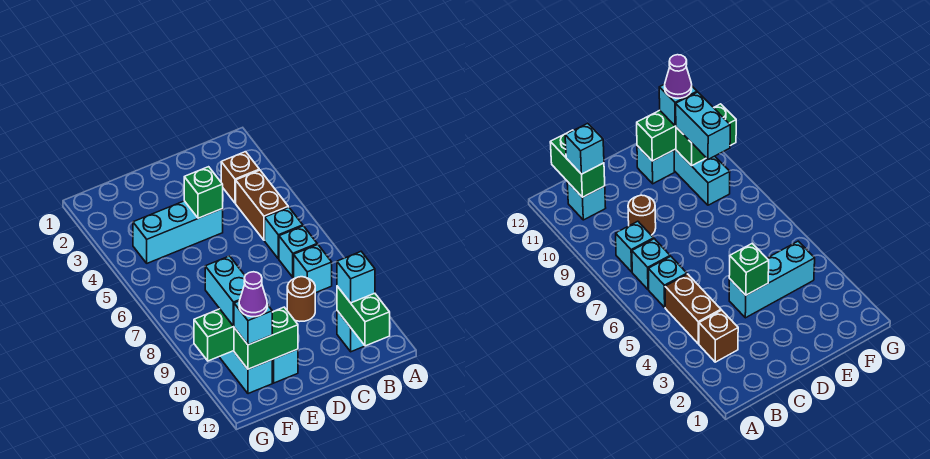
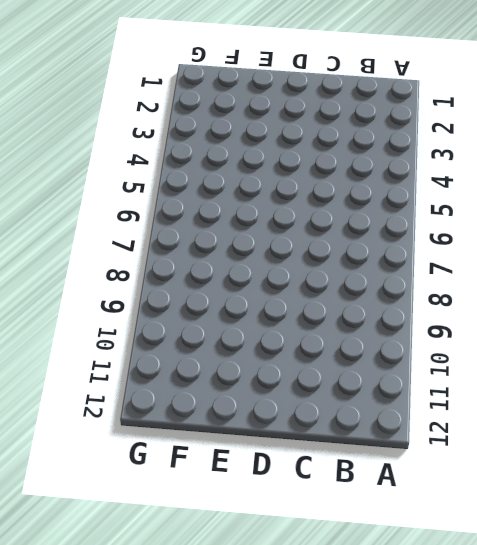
none -> brown brick B3 level 1
none -> brown brick B4:B5 level 1
none -> cyan brick B6 level 1

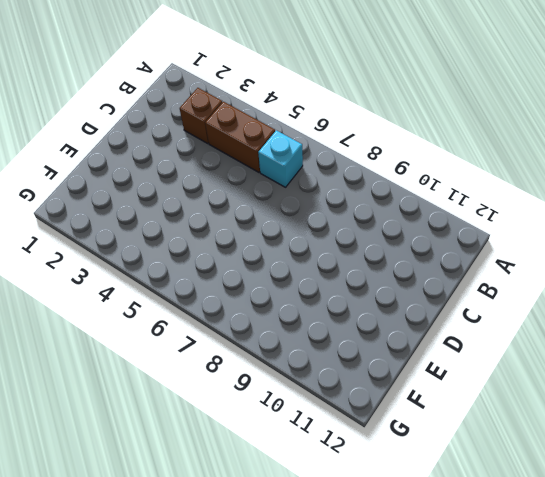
none -> cyan brick B7 level 1
none -> cyan brick B8 level 1
none -> cyan brick B11 level 1

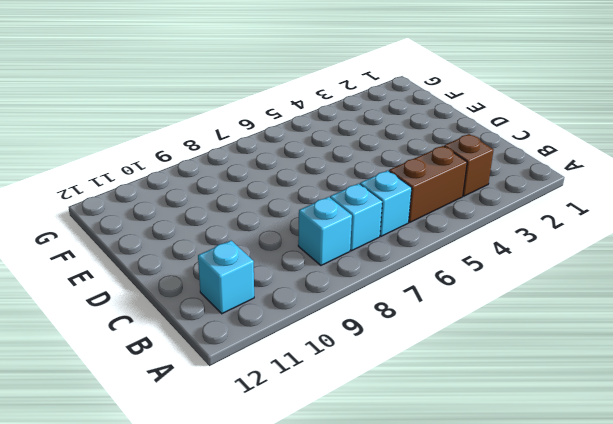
none -> brown round brick C9 level 1
none -> cyan brick D4:F4 level 1
none -> cyan brick E11 level 1

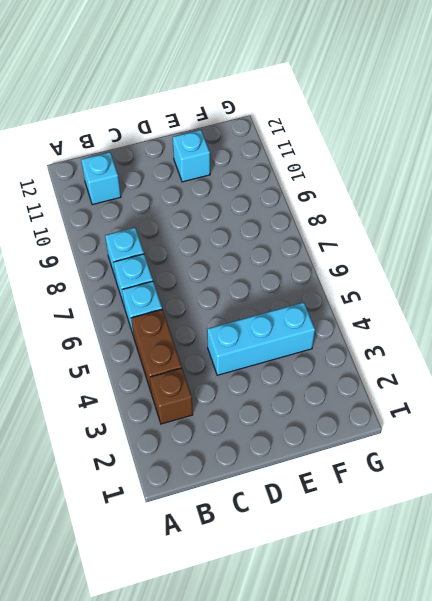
none -> brown round brick C9 level 1
none -> cyan brick F9:F11 level 1
none -> green brick B11:B12 level 2

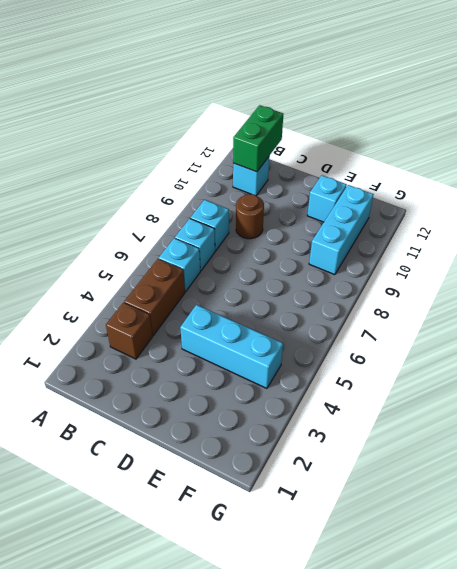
none -> green brick D4 level 2
none -> green brick E11:F11 level 2
none -> green brick F10:G10 level 2

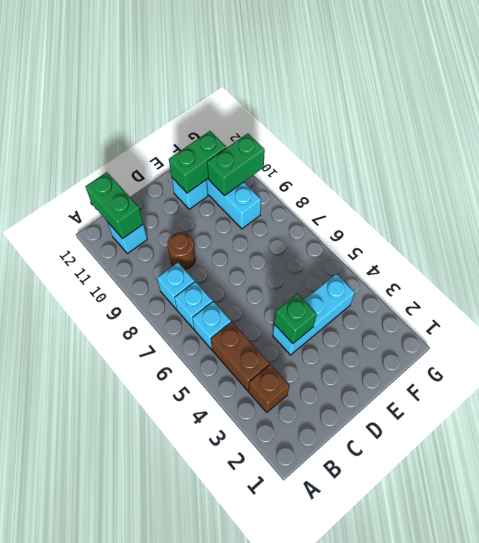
none -> cyan brick B11 level 3
none -> cyan brick F9:F10 level 3
none -> cyan brick F11 level 3

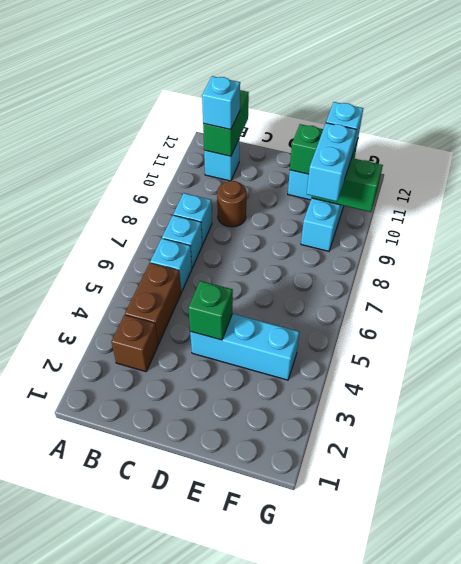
none -> purple cone F11 level 4

